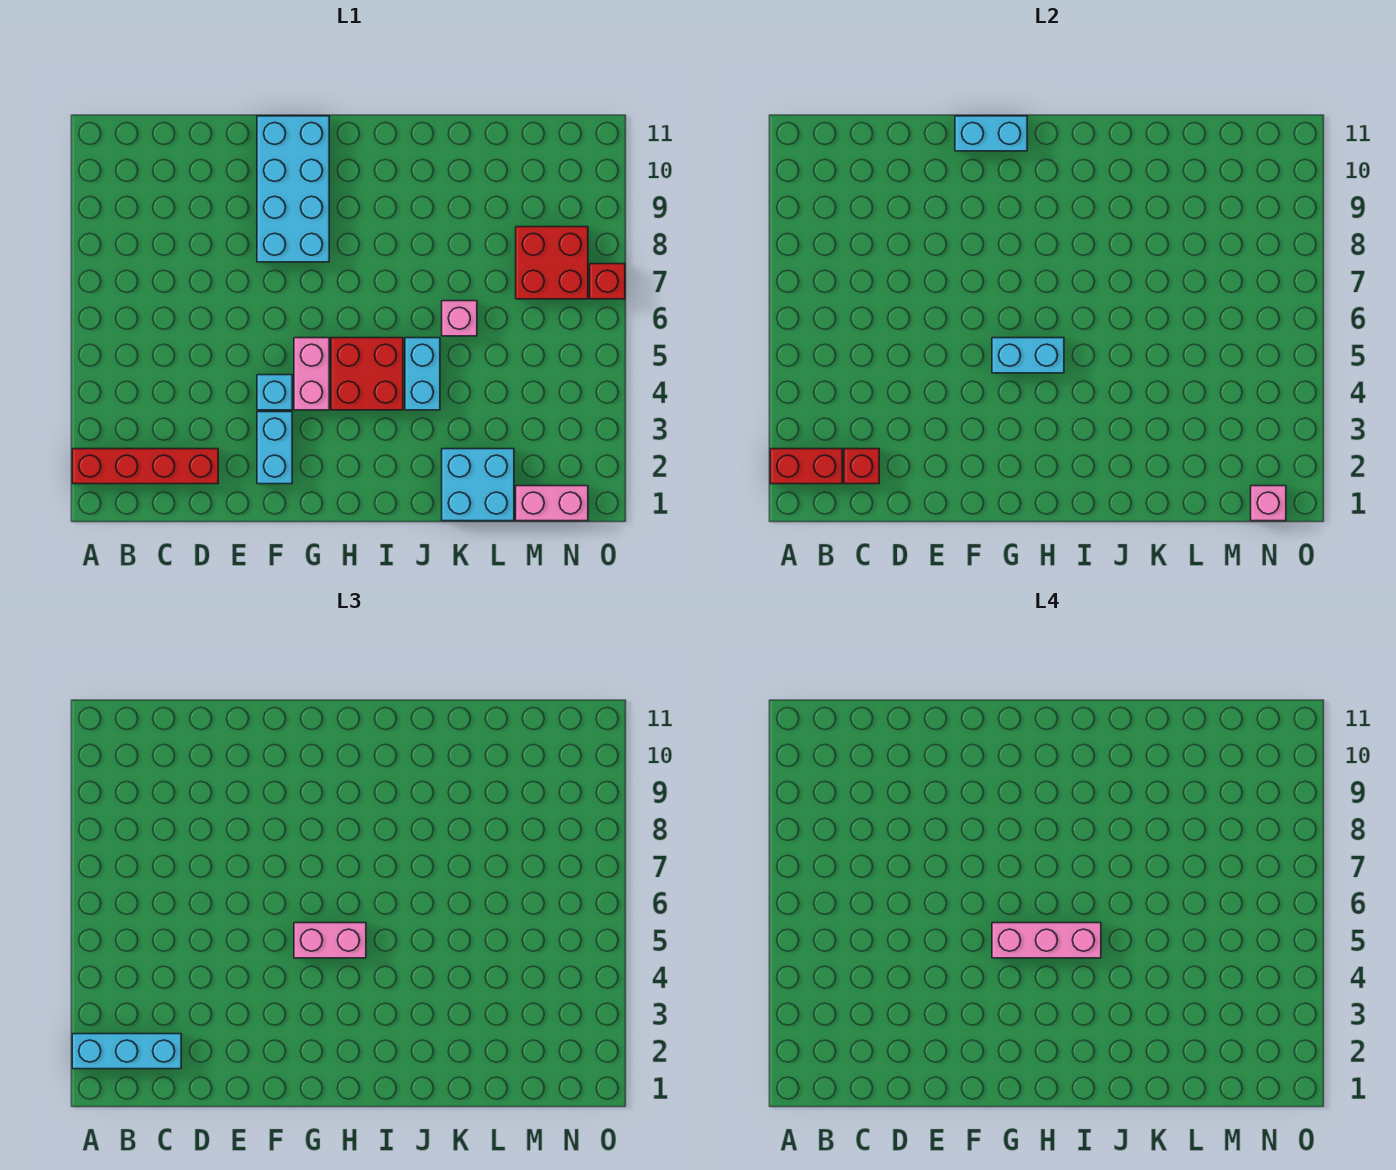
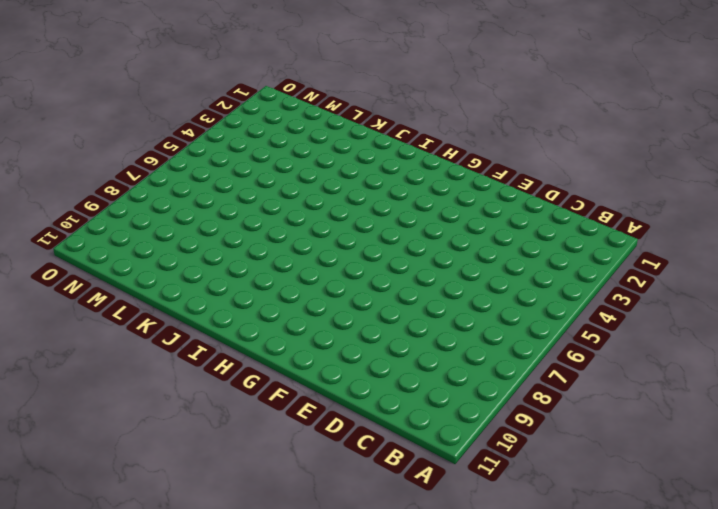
none -> red brick A2:D2 level 1
none -> cyan brick F2:F3 level 1
none -> cyan brick F4 level 1

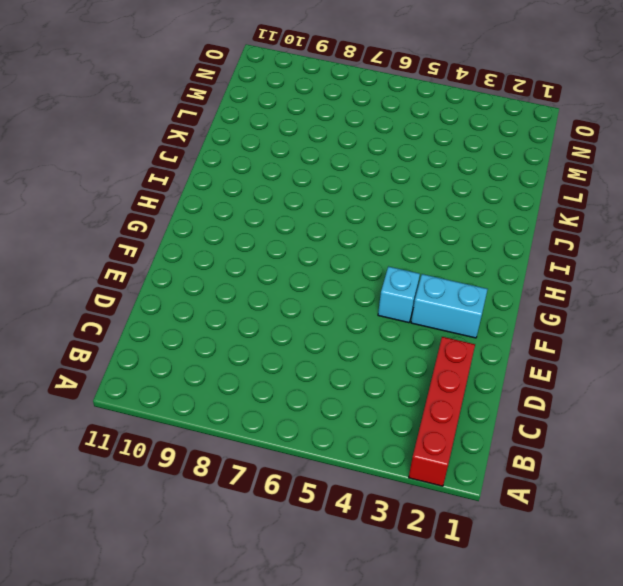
none -> cyan brick F8:G11 level 1
none -> pink brick G4:G5 level 1
none -> red brick H4:I5 level 1

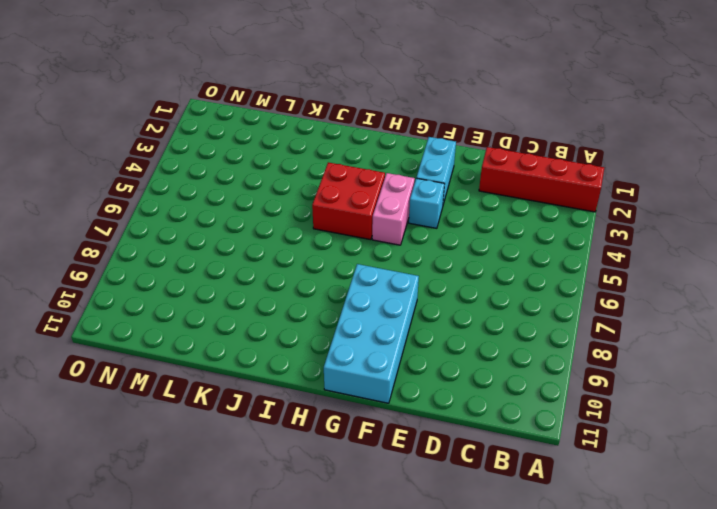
none -> cyan brick J4:J5 level 1
none -> cyan brick K1:L2 level 1
none -> pink brick K6 level 1

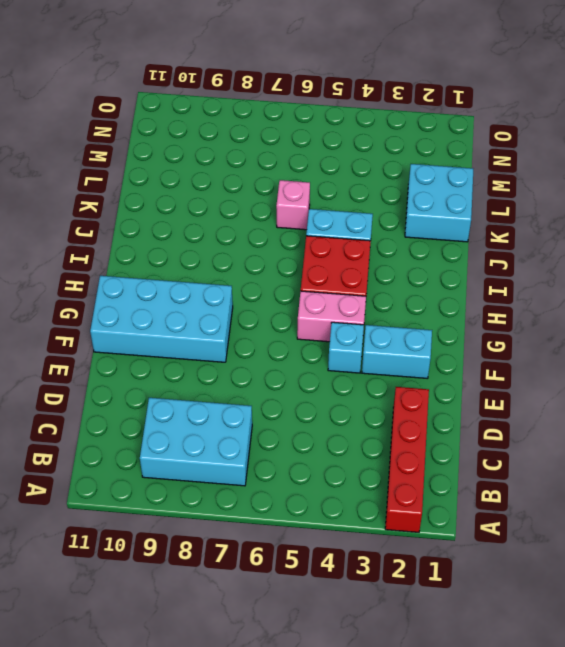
cyan brick B7:C9 level 1 -> none
none -> pink brick M1:N1 level 1
none -> red brick M7:N8 level 1
none -> red brick O7 level 1

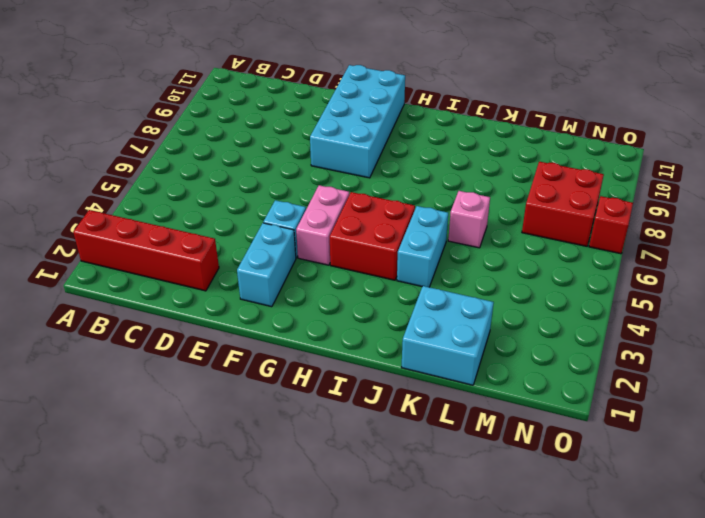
none -> pink brick M1:N1 level 1
none -> red brick A2:B2 level 2
none -> red brick C2 level 2

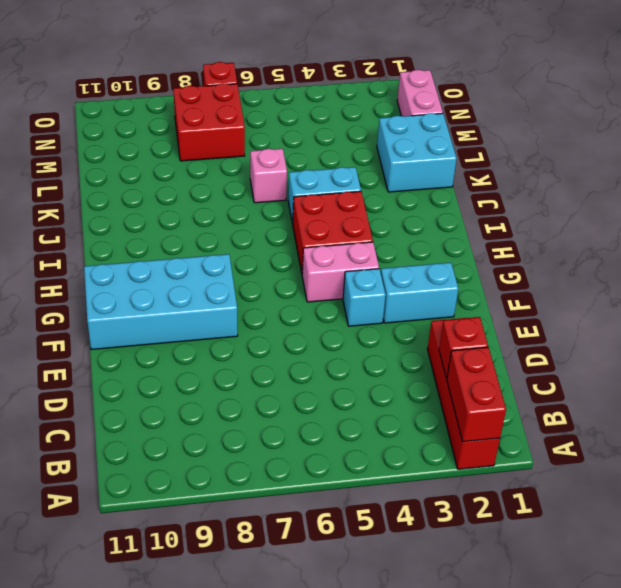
none -> cyan brick F11:G11 level 2
none -> cyan brick G5:H5 level 2
none -> pink brick N1 level 2

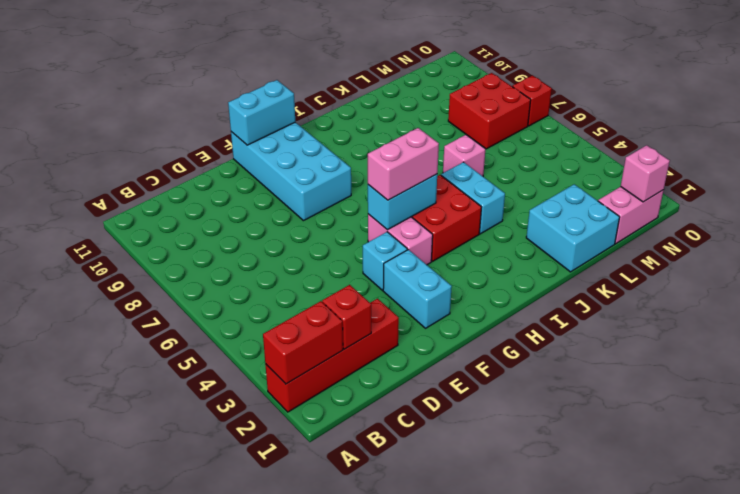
none -> cyan brick A2:C2 level 3
none -> pink brick G5:I5 level 4

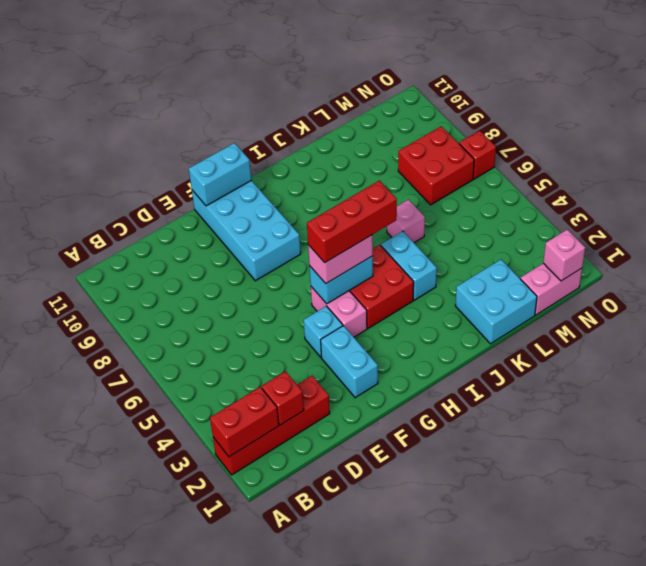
red brick G5:I5 level 4 -> pink brick G5:I5 level 4
none -> cyan brick A2:C2 level 3

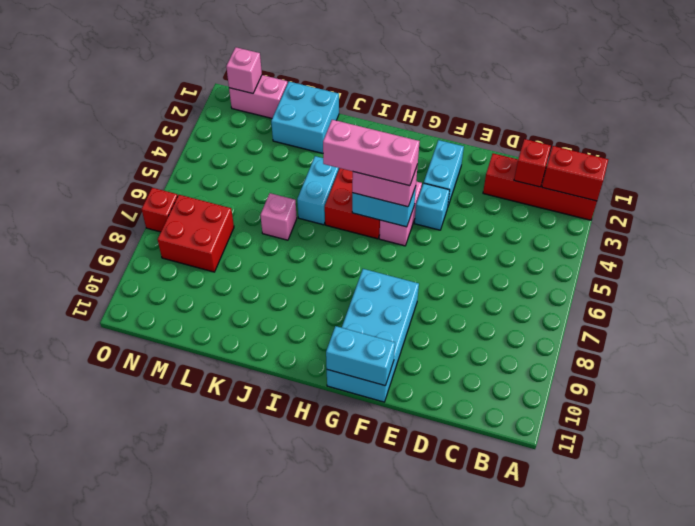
none -> cyan brick A2:C2 level 3

